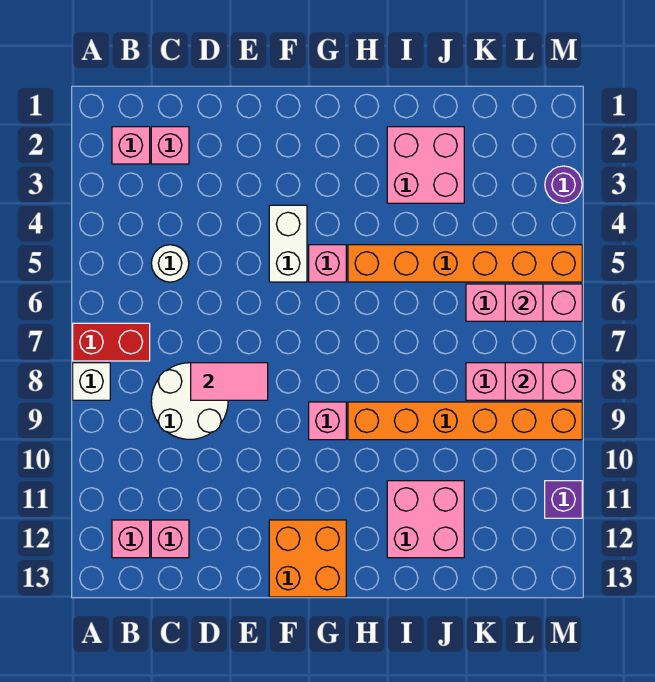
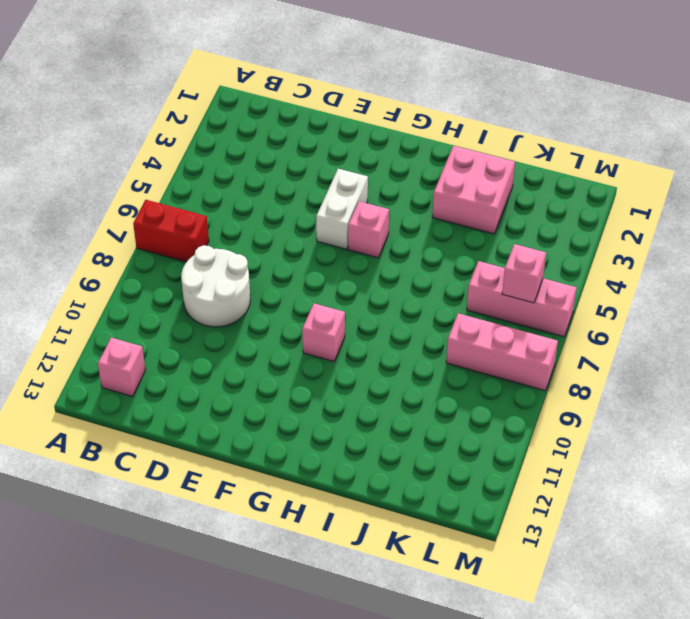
none -> white brick A8 level 1
none -> pink brick B2 level 1
none -> pink brick C2 level 1

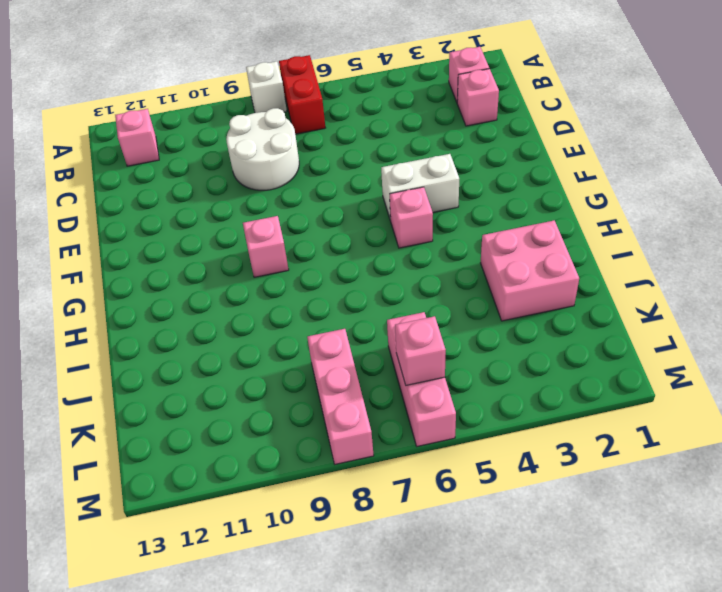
none -> white round brick C5 level 1
none -> pink brick C12 level 1
none -> orange brick F12:G13 level 1

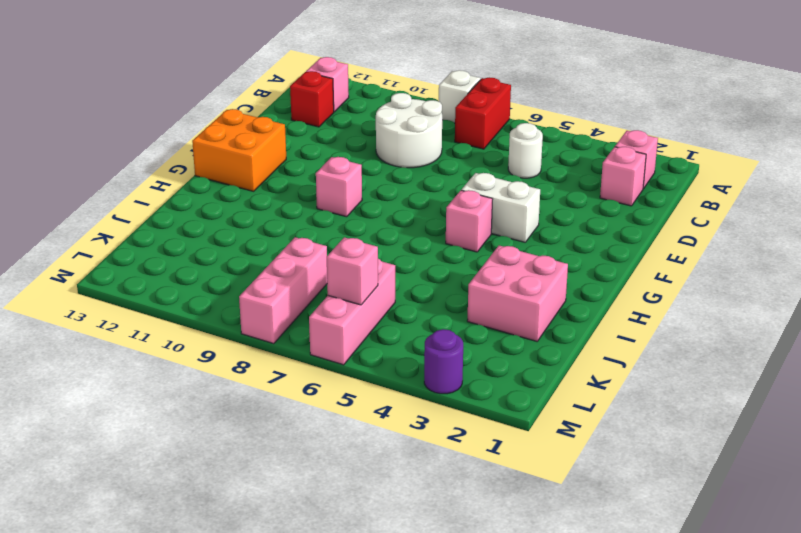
red brick C12 level 1 -> pink brick C12 level 1
none -> orange brick H5:M5 level 1
none -> orange brick H9:M9 level 1
none -> pink brick I11:J12 level 1

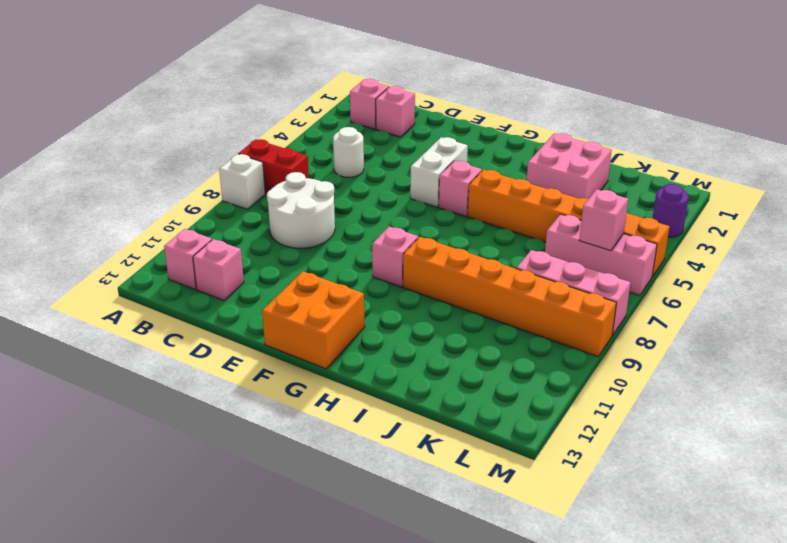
none -> pink brick I11:J12 level 1
none -> purple brick M11 level 1
none -> pink tile D8:E8 level 2

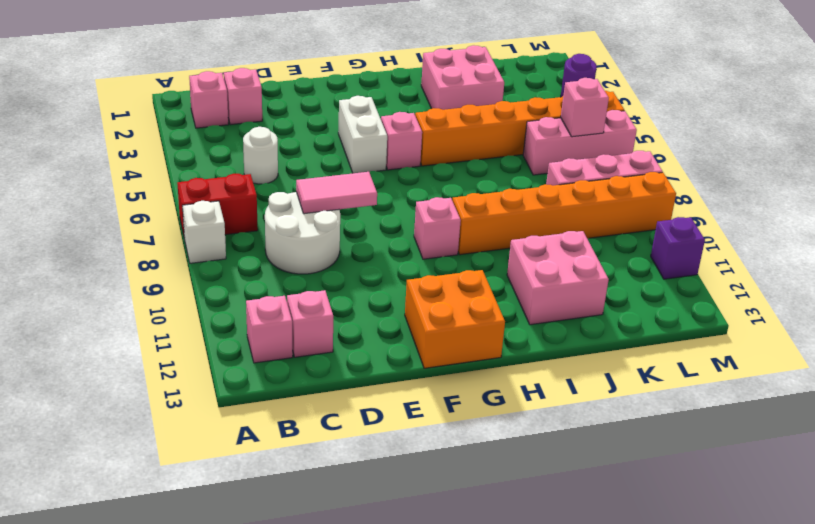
none -> pink brick L8 level 2

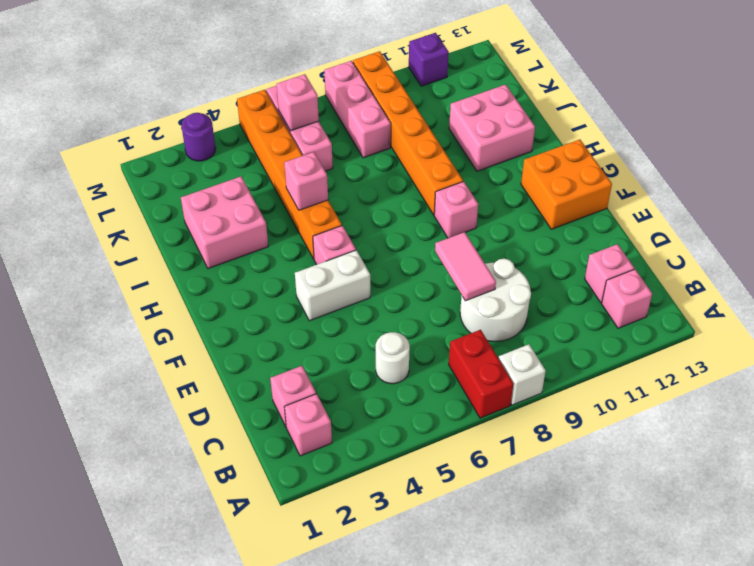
pink brick I5 level 2 -> pink brick L8 level 2

